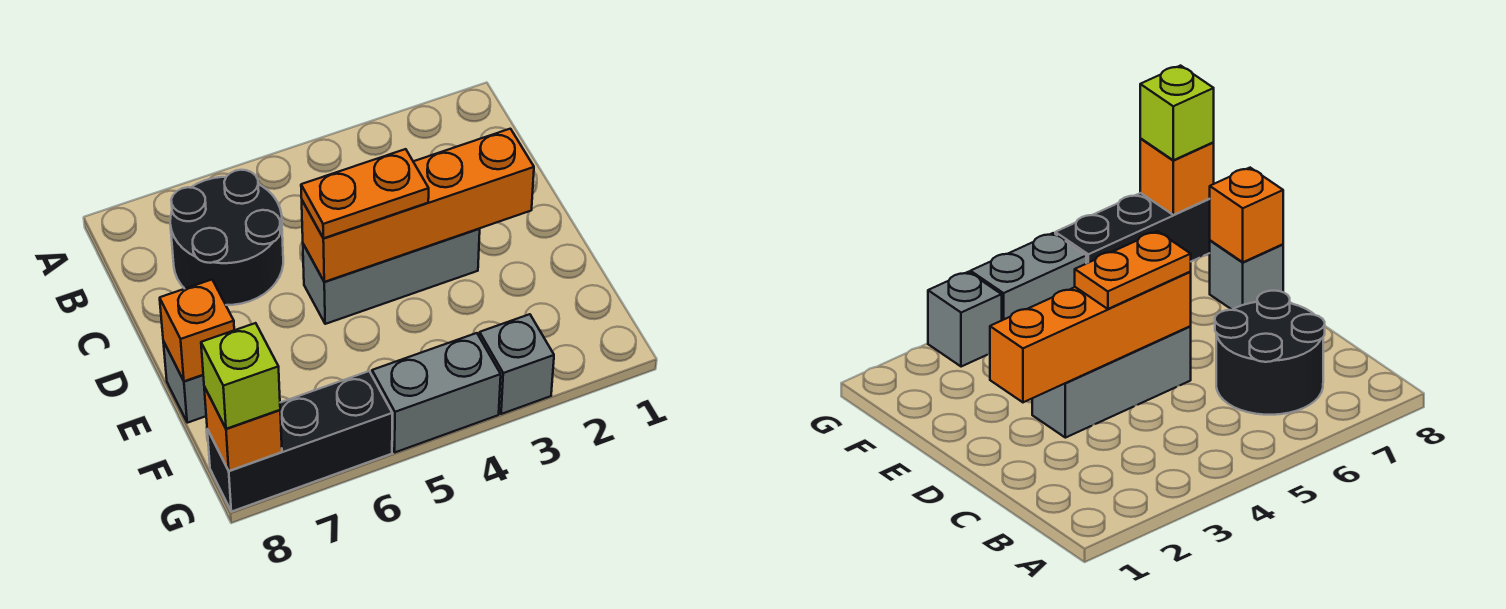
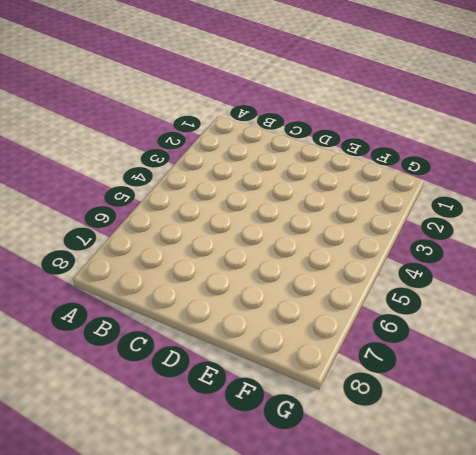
none -> black round brick B6:C7 level 1
none -> grey brick D3:D5 level 1

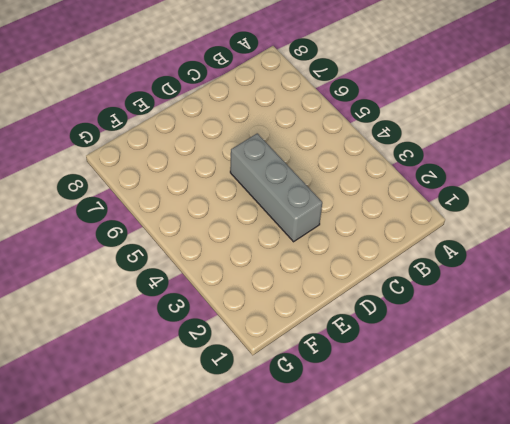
none -> black round brick B6:C7 level 1
none -> grey brick E8 level 1

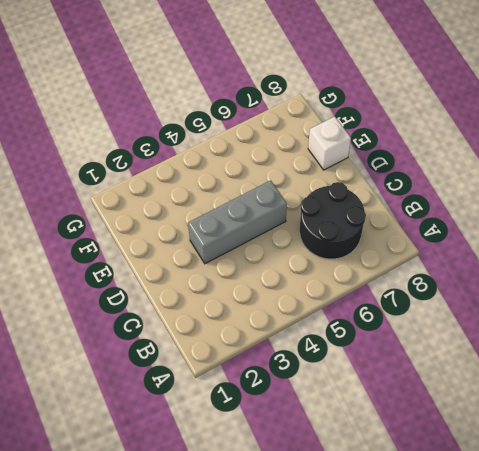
white brick E8 level 1 -> grey brick E8 level 1
none -> grey brick G3 level 1
none -> grey brick G4:G5 level 1

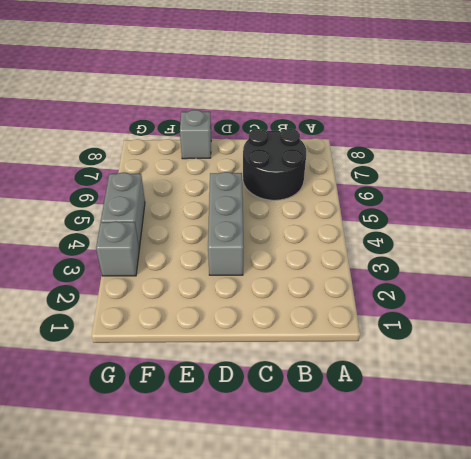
none -> black brick G6:G8 level 1
none -> orange brick D2:D5 level 2

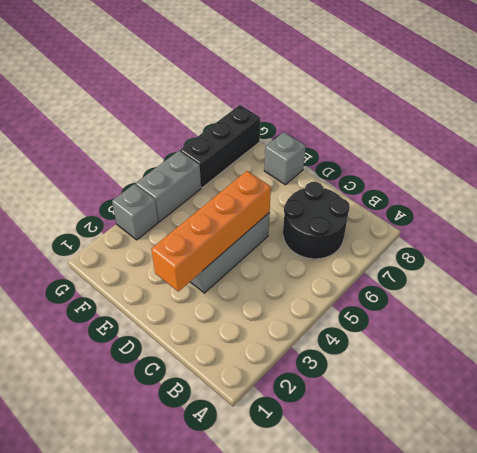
none -> orange brick E8 level 2
none -> orange brick G8 level 2

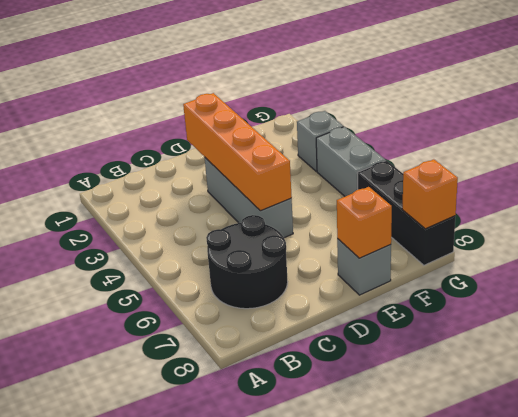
none -> orange plate D4:D5 level 3
none -> lime brick G8 level 3

